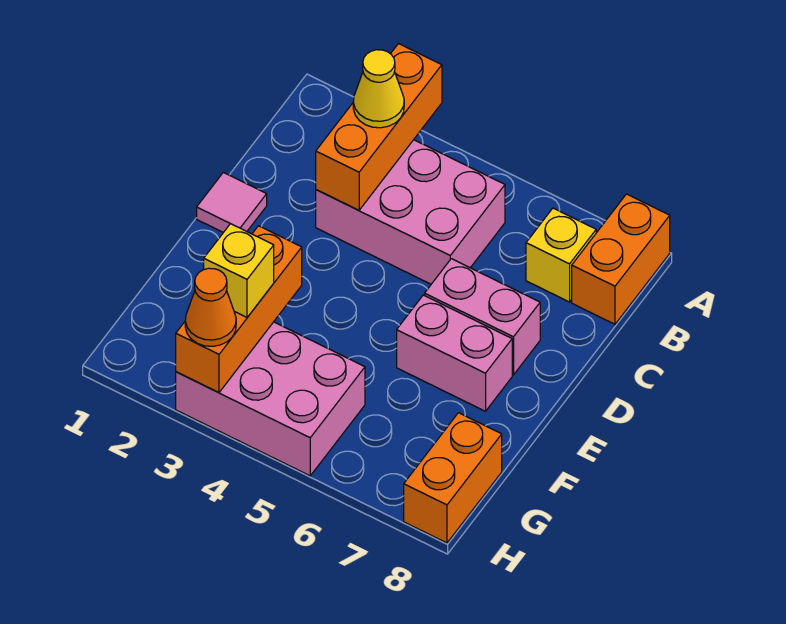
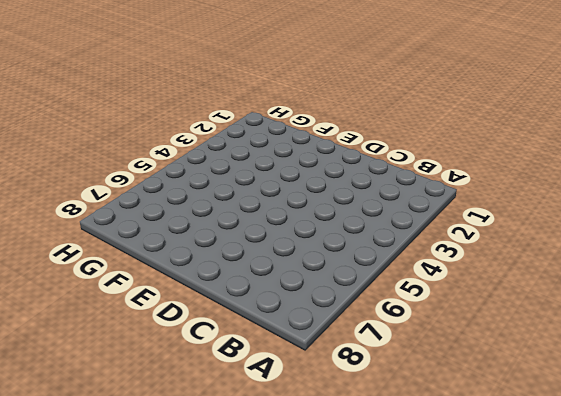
none -> orange brick A8:B8 level 1
none -> pink brick B3:C5 level 1
none -> yellow brick B7 level 1

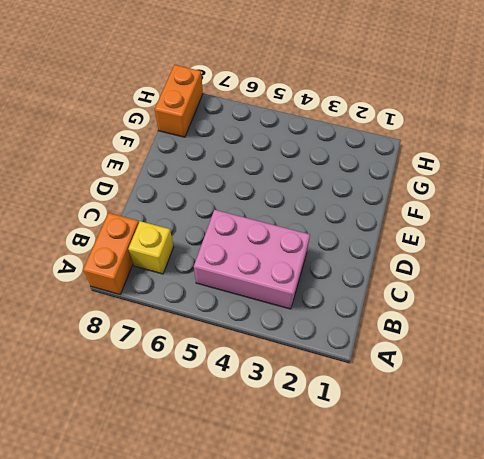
none -> pink tile D1 level 1
none -> pink brick D6:D7 level 1
none -> pink brick E6:E7 level 1

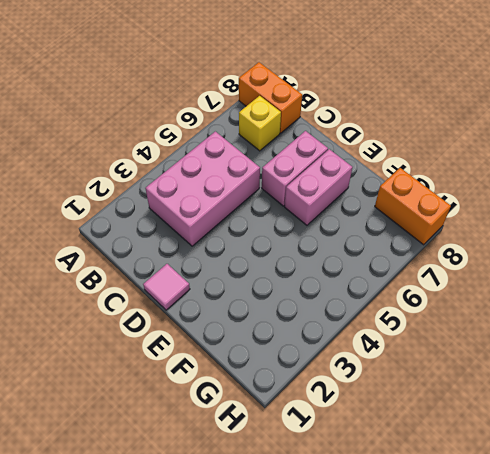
none -> pink brick G3:H5 level 1
none -> orange brick A3:C3 level 2
none -> orange brick F3:H3 level 2

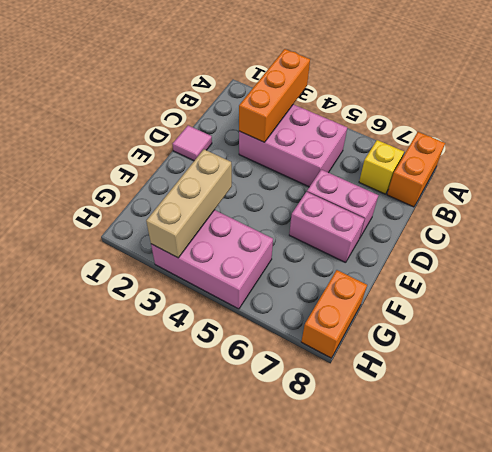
tan brick F3:H3 level 2 -> orange brick F3:H3 level 2
none -> yellow cone B3 level 3
none -> yellow brick G3 level 3
none -> orange cone H3 level 3

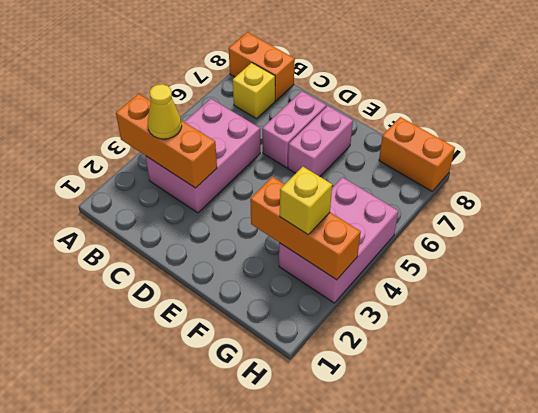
none -> pink tile D1 level 1
none -> orange cone H3 level 3

